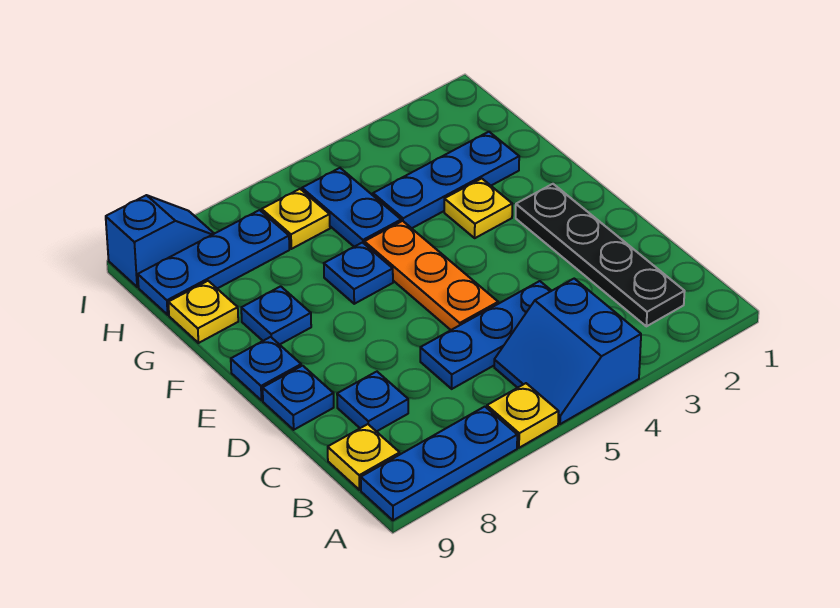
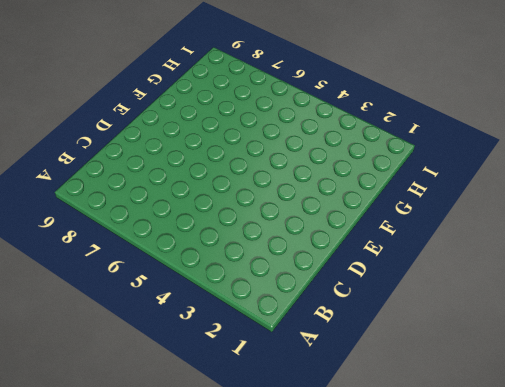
none -> blue slope A4:B5 level 1 top 4
none -> yellow plate A6 level 1
none -> blue plate A7:A9 level 1

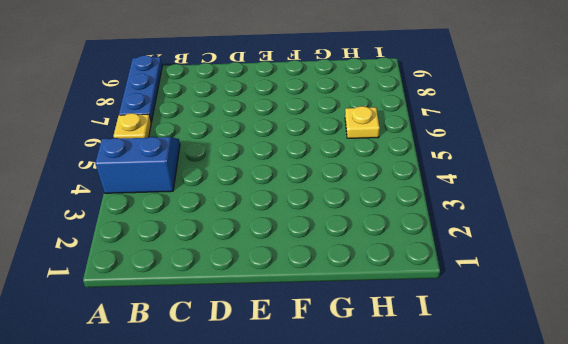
none -> black plate B2:E2 level 1
none -> yellow plate B9 level 1
none -> blue plate C4:C6 level 1

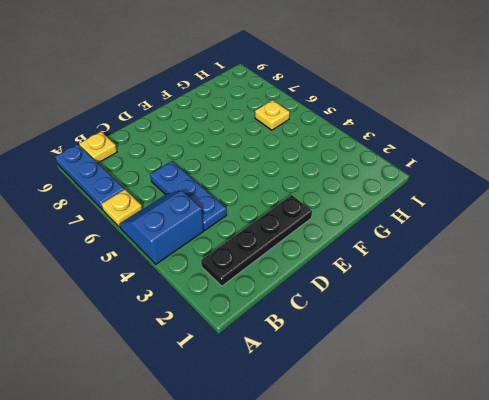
none -> blue plate C8 level 1
none -> orange plate D5:F5 level 1
none -> blue plate D9 level 1

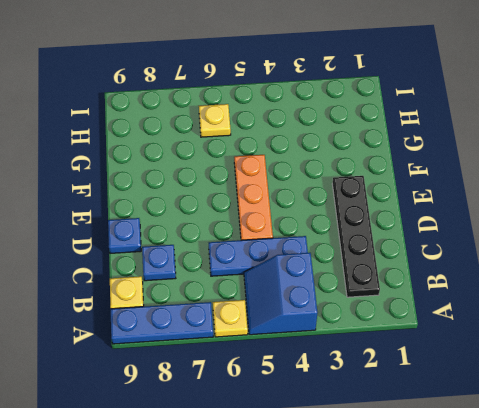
none -> blue plate E9 level 1
none -> yellow plate F3 level 1
none -> blue plate F6 level 1

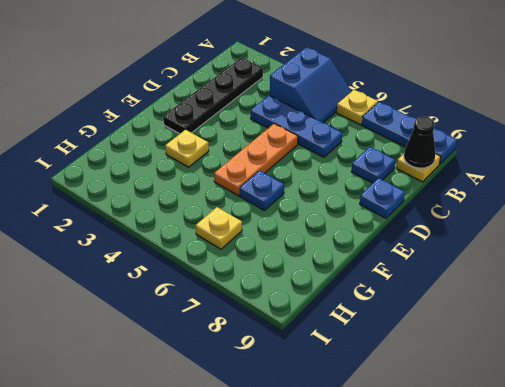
black cone B9 level 2 -> none
none -> blue plate E9 level 1
none -> blue plate F8 level 1
none -> blue plate G2:G4 level 1

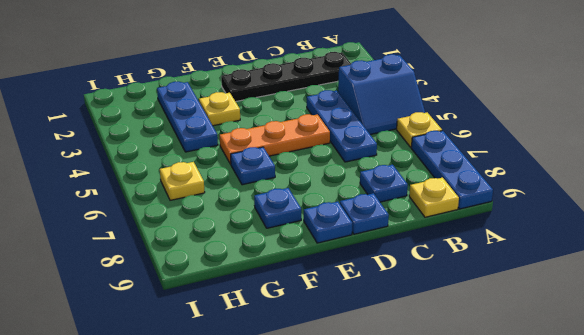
none -> blue plate G5:H5 level 1
none -> yellow plate G9 level 1
none -> blue plate H7:H9 level 1

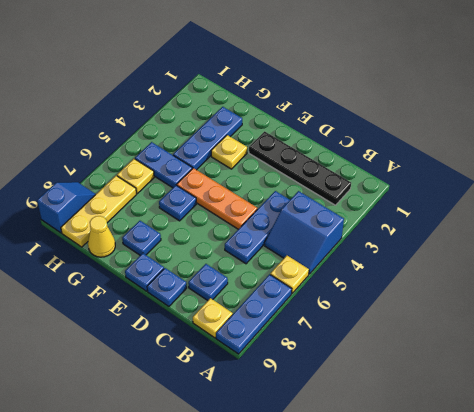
yellow cone G9 level 1 -> yellow plate G9 level 1
yellow plate H7:H9 level 1 -> blue plate H7:H9 level 1

